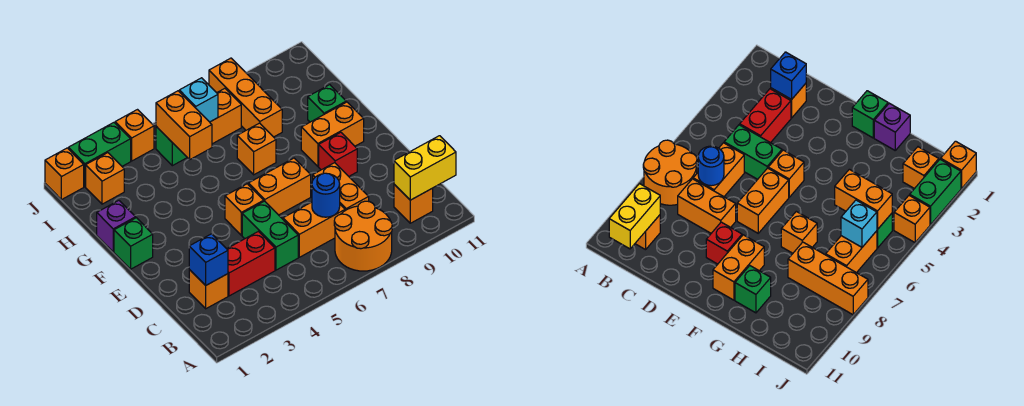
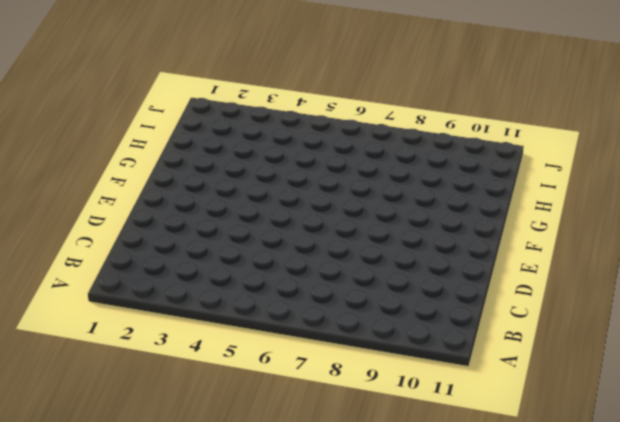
none -> orange round brick A7:B8 level 1
none -> orange brick B10 level 1
none -> orange brick C2 level 1

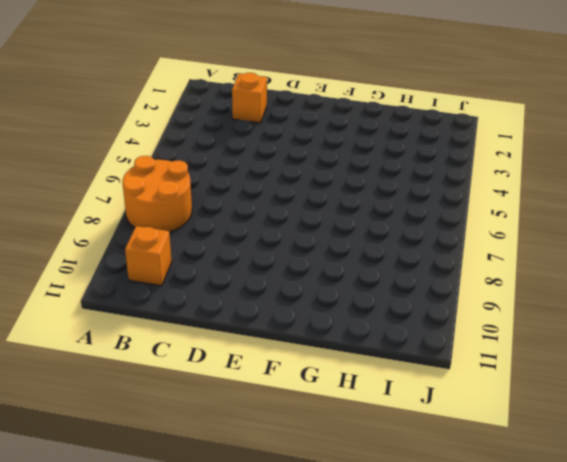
none -> red brick C3:C4 level 1
none -> green brick C5:D5 level 1
none -> orange brick C6:C7 level 1

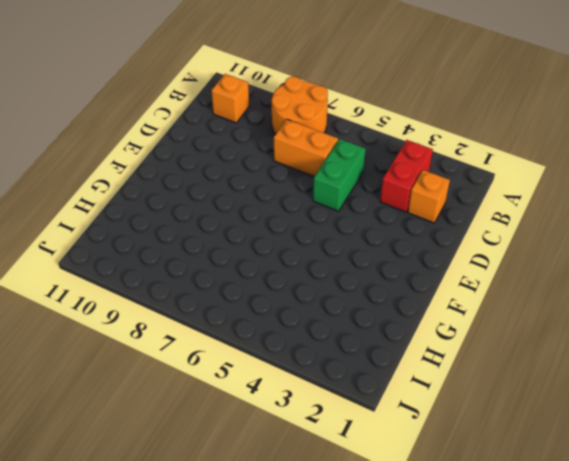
red brick B3:C3 level 1 -> red brick C3:C4 level 1
none -> orange brick C8:D8 level 1
none -> orange brick E5 level 1
none -> orange brick E6:E7 level 1

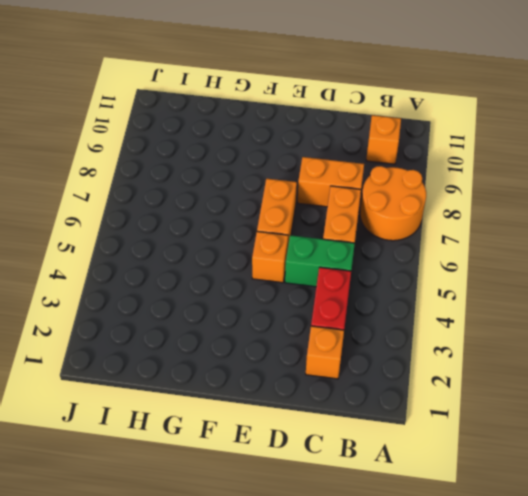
none -> red brick E9 level 1
none -> green brick F1 level 1
none -> orange brick F9:F10 level 1

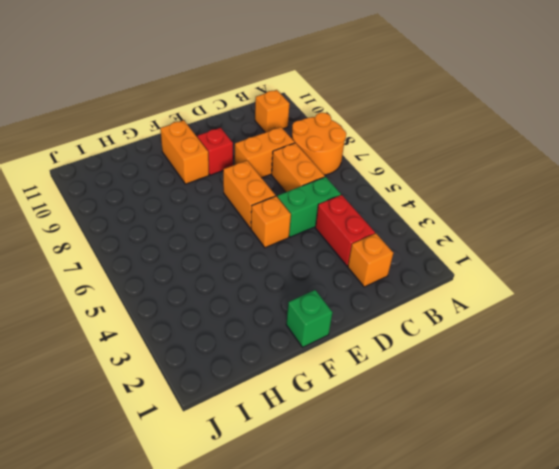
none -> purple brick G1 level 1
none -> orange brick G7 level 1
none -> green brick G10 level 1

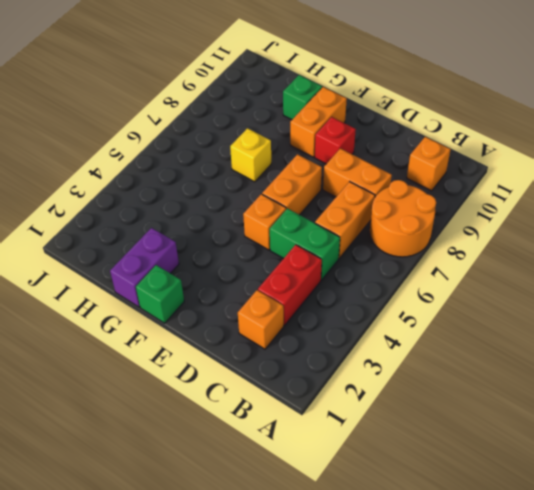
purple brick G1:G2 level 1 -> purple brick G1 level 1
yellow brick G7 level 1 -> orange brick G7 level 1
none -> orange brick H8:J8 level 1
none -> orange brick I2 level 1
none -> green brick I5 level 1

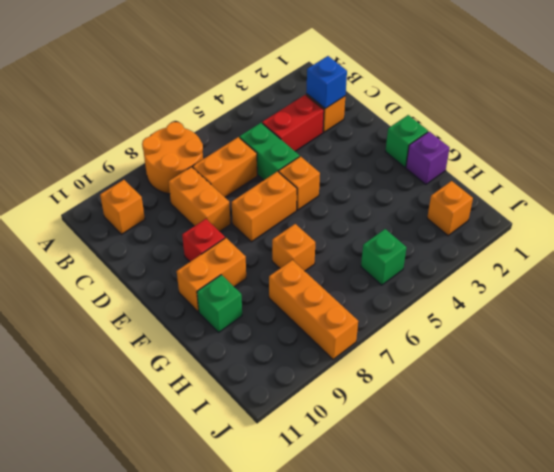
none -> orange brick I6:I7 level 1
none -> orange brick J1 level 1
none -> green brick J2:J3 level 1

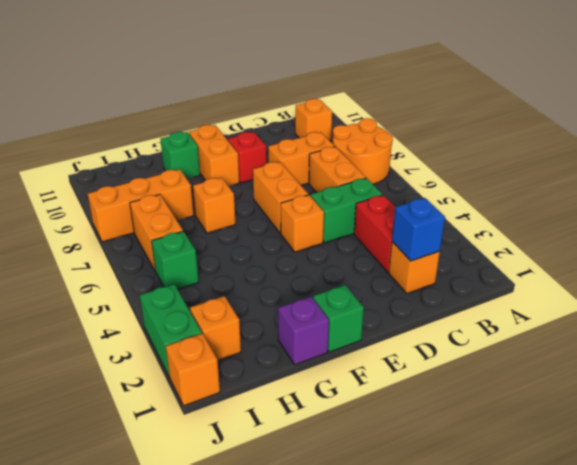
none -> orange brick J4 level 1
none -> yellow brick B10:B11 level 2
none -> blue round brick C7 level 2

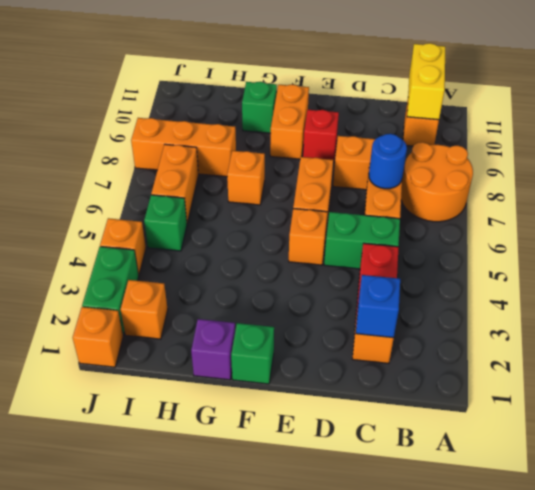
none -> orange brick H5:I5 level 2
none -> cyan brick I6 level 2

